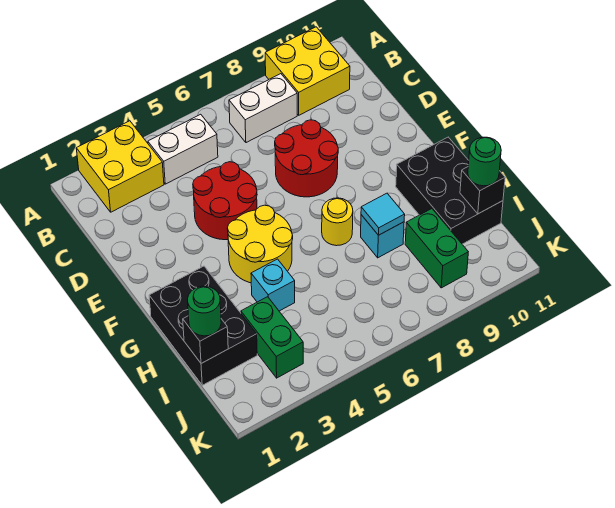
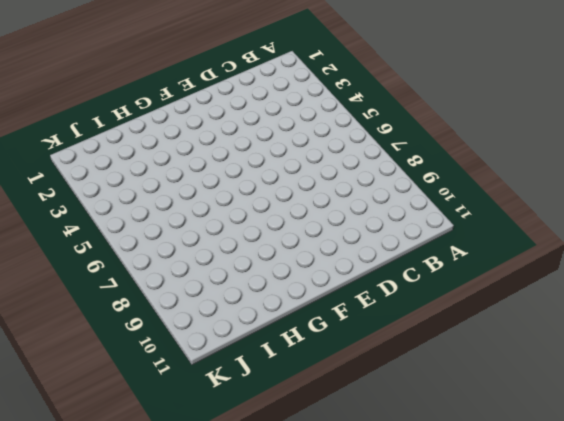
none -> yellow brick A2:B3 level 1
none -> yellow brick A9:B10 level 1
none -> white brick B4:B5 level 1

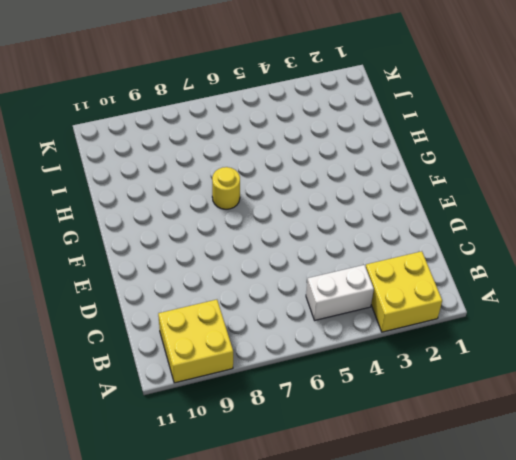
none -> white brick B7:B8 level 1
none -> red round brick D4:E5 level 1
none -> red round brick D7:E8 level 1

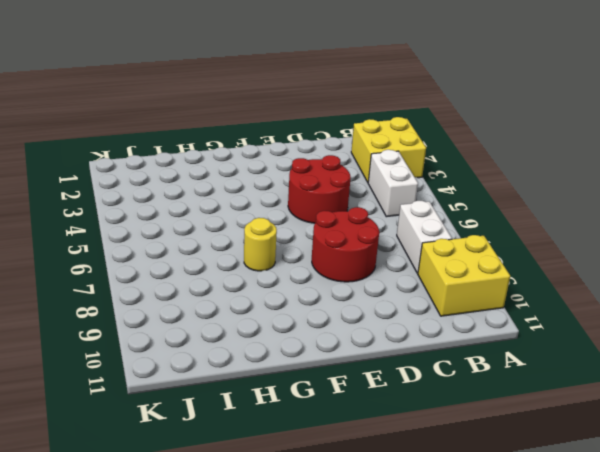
none -> yellow round brick F4:G5 level 1
none -> black brick G1:I2 level 1
none -> black brick G10:I11 level 1

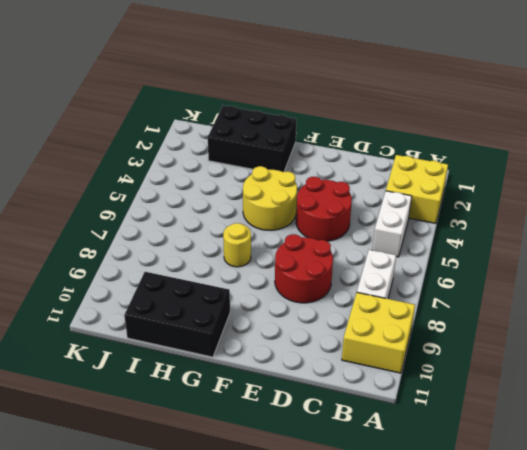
none -> cyan brick H4 level 1
none -> cyan brick H8 level 1
none -> green brick I3:J3 level 1

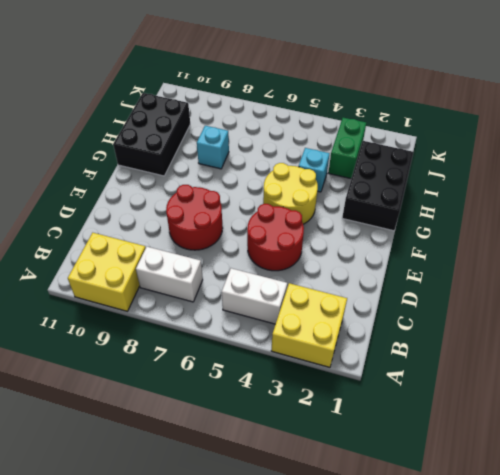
none -> yellow round brick G7 level 1
none -> green brick I9:J9 level 1
none -> cyan tile H8 level 2

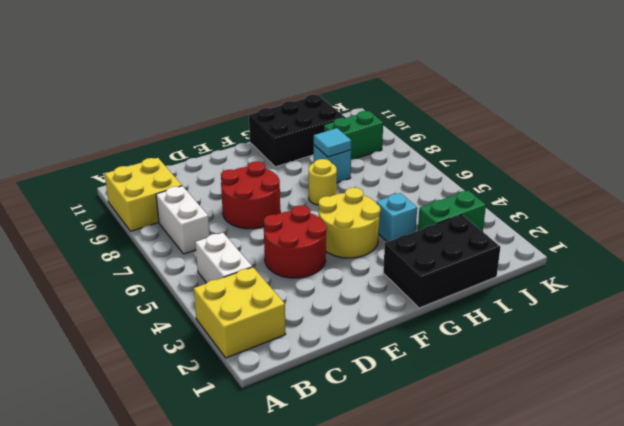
none -> black brick I1 level 2
none -> black brick I11 level 2
none -> green round brick I1 level 3

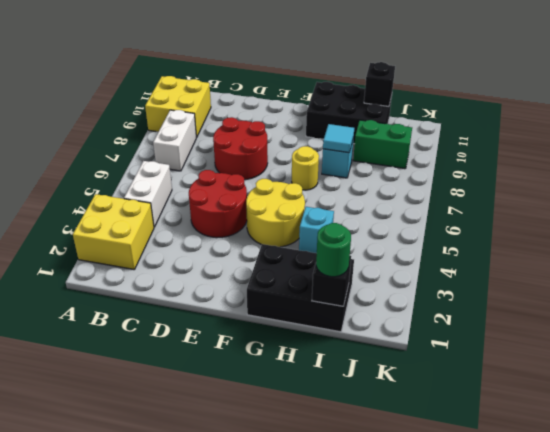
none -> green brick I3:J3 level 1
none -> green round brick I11 level 3

